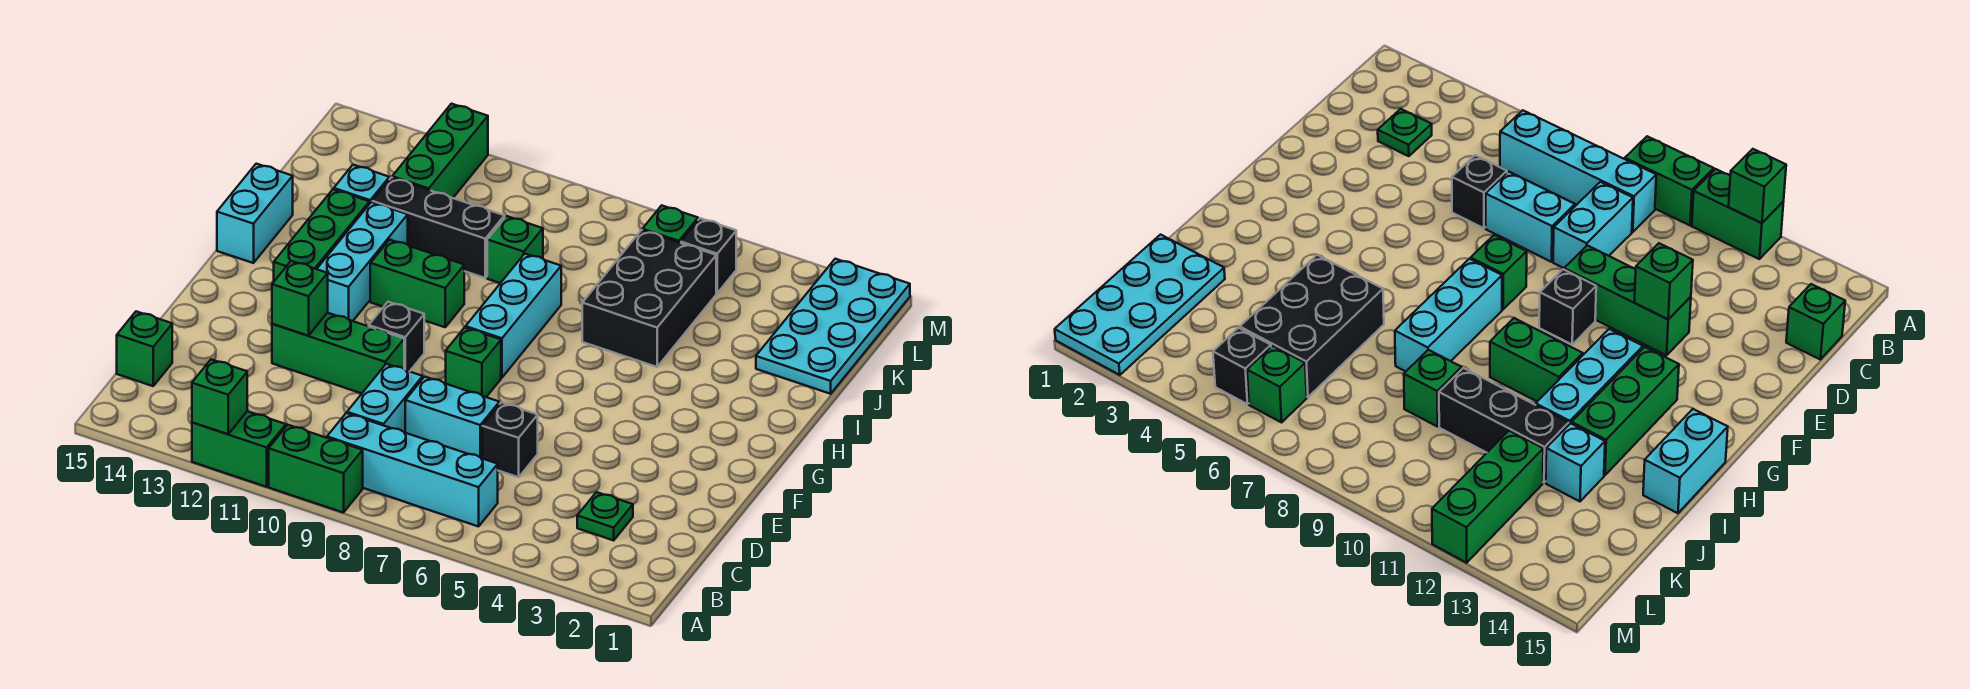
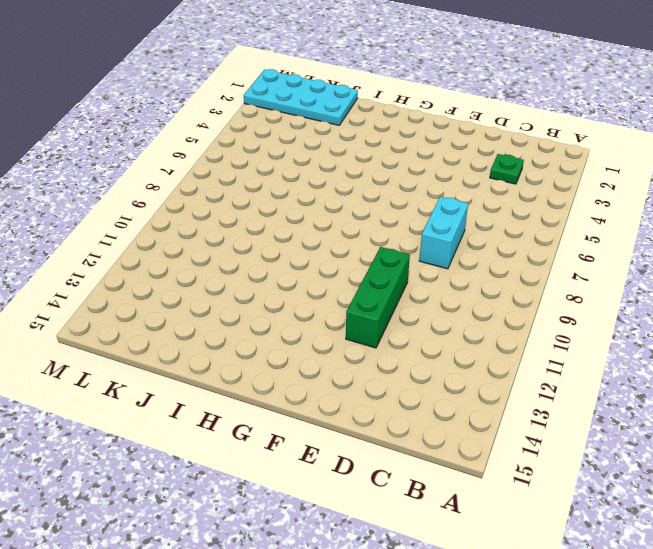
none -> green brick A9:A10 level 1
none -> green brick A11:A12 level 1
none -> cyan brick B6:B9 level 1

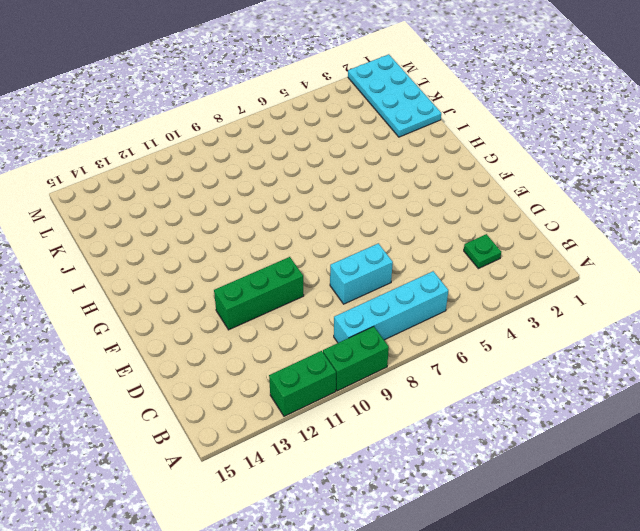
none -> cyan brick C9:D9 level 1
none -> green brick C15 level 1
none -> black brick D6 level 1

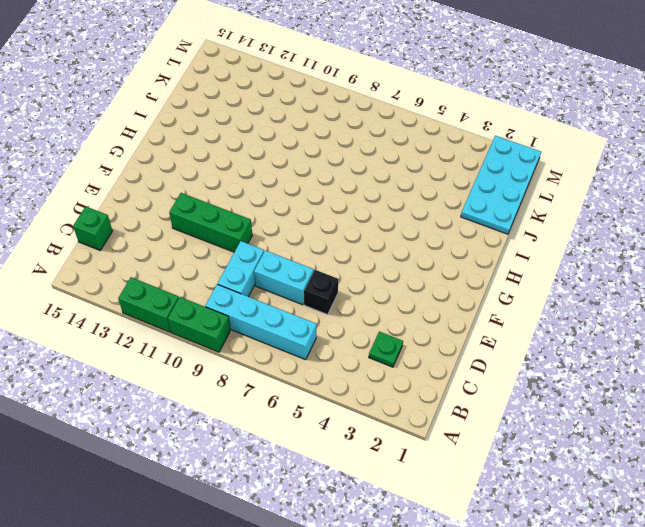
none -> green brick F8 level 1
none -> black brick F10 level 1
none -> cyan brick G8:I8 level 1

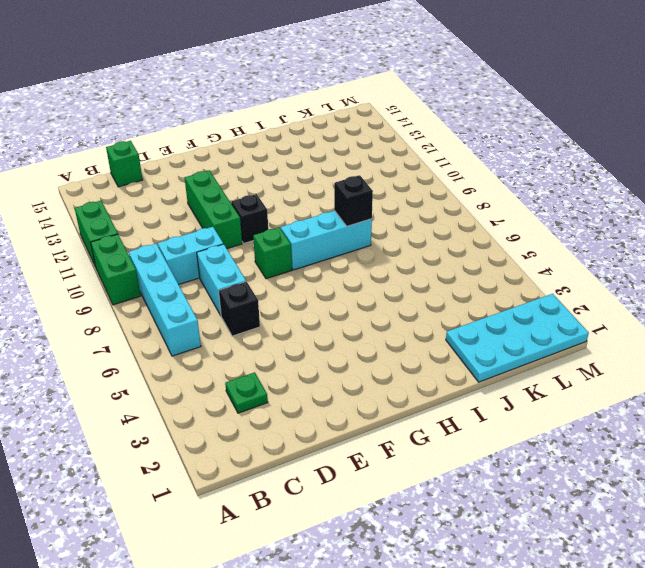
black brick I8 level 2 -> black brick L5 level 1
none -> cyan brick G12:I12 level 1
none -> green brick G13:I13 level 1
none -> green brick H10:H11 level 1

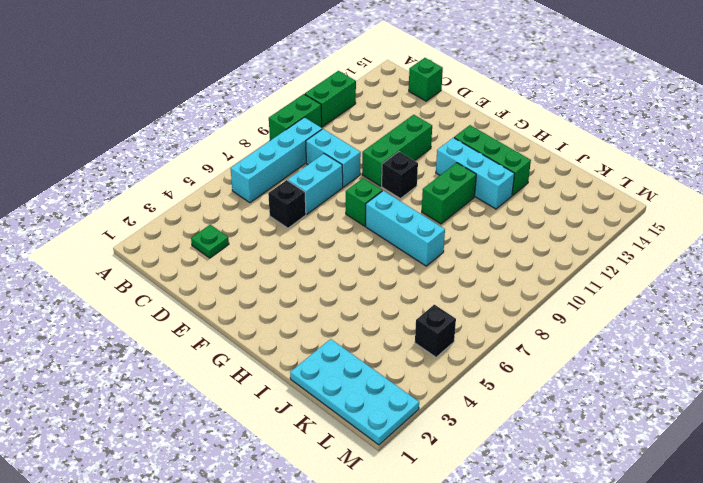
none -> cyan brick H15:I15 level 1
none -> black brick I5:K6 level 1
none -> green brick J9 level 1

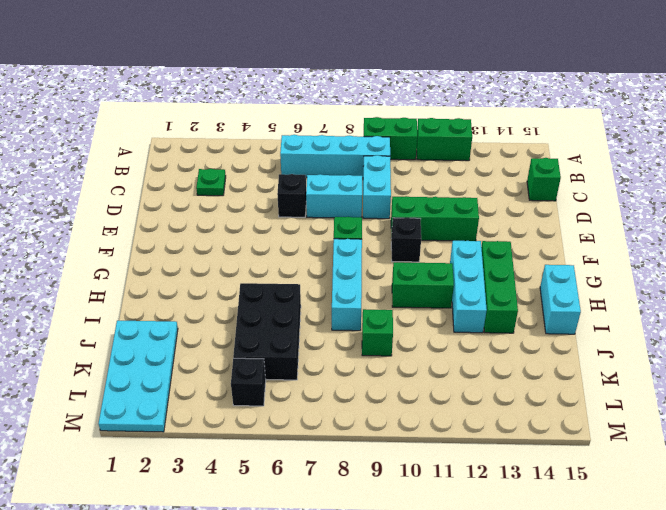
none -> black brick J10:J12 level 1
none -> cyan brick J13 level 1
none -> green brick K12:M12 level 1

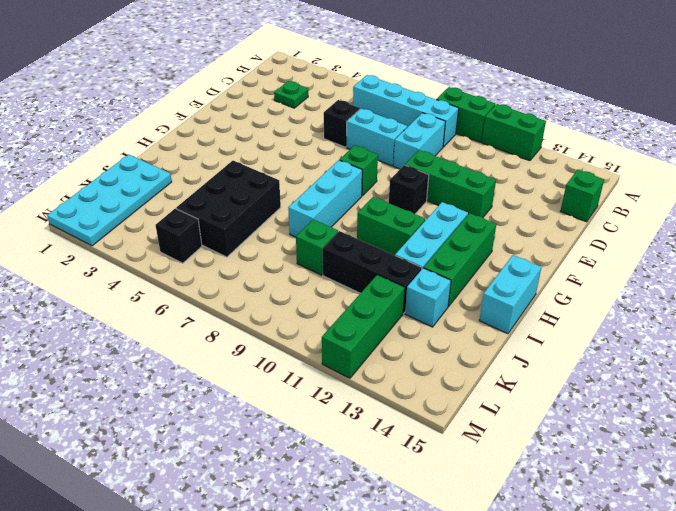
none -> green brick L6 level 1
none -> green brick A12 level 2
none -> green brick E12 level 2

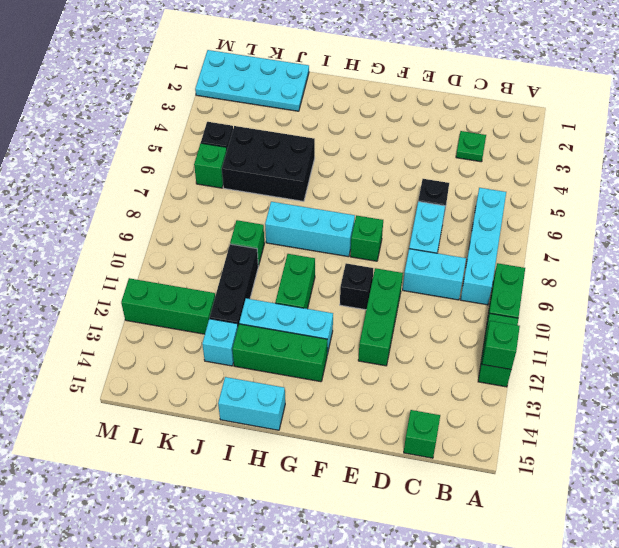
none -> green brick E12 level 2

